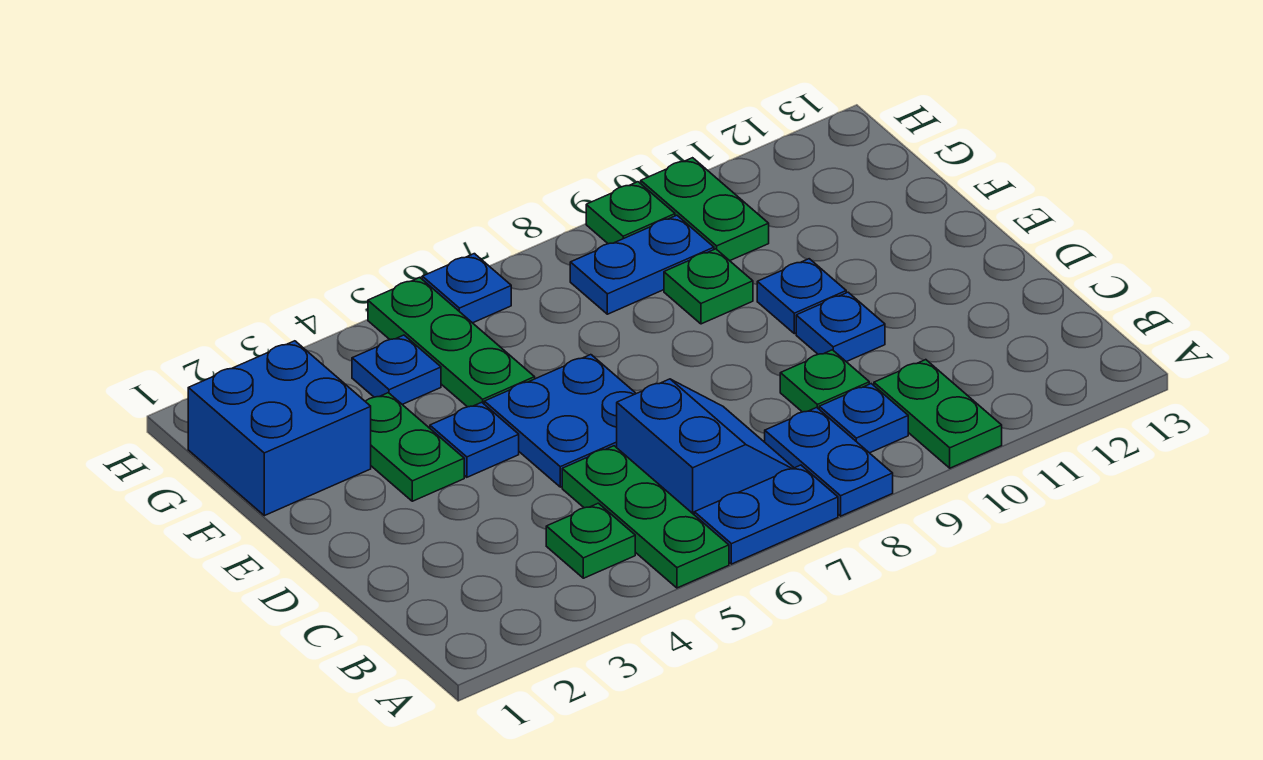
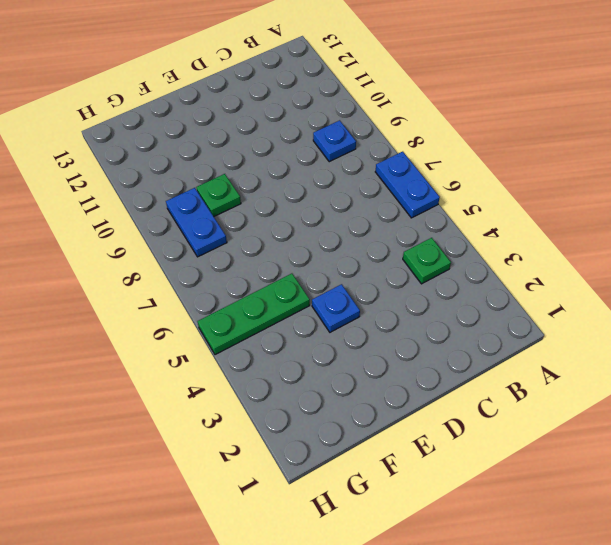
none -> green plate A5:C5 level 1
none -> blue plate A8:B8 level 1
none -> green plate A10:B10 level 1

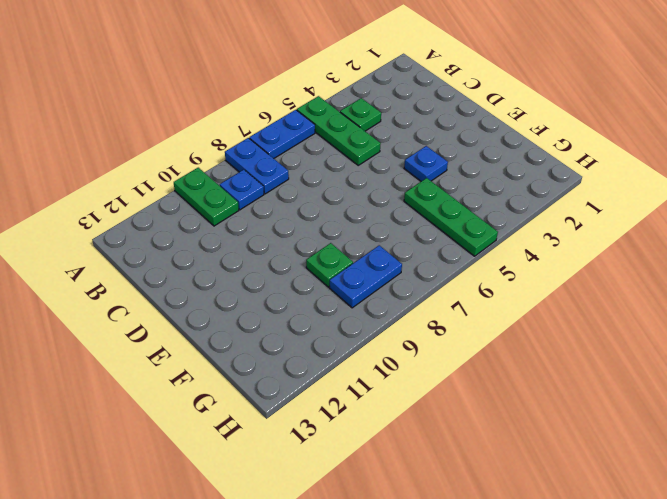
none -> blue slope B6:C7 level 1 top 6
none -> green plate C9 level 1
none -> blue plate D5:E6 level 1

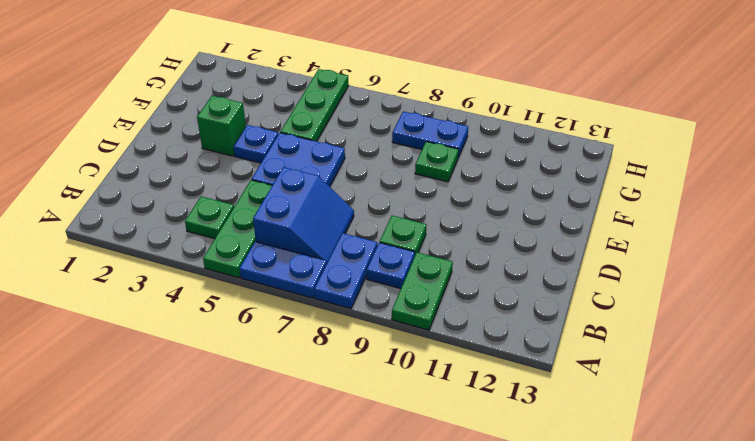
green brick E3 level 1 -> green plate E3:F3 level 1
none -> blue plate D10 level 1
none -> blue plate E10 level 1
none -> blue brick F1:G2 level 1

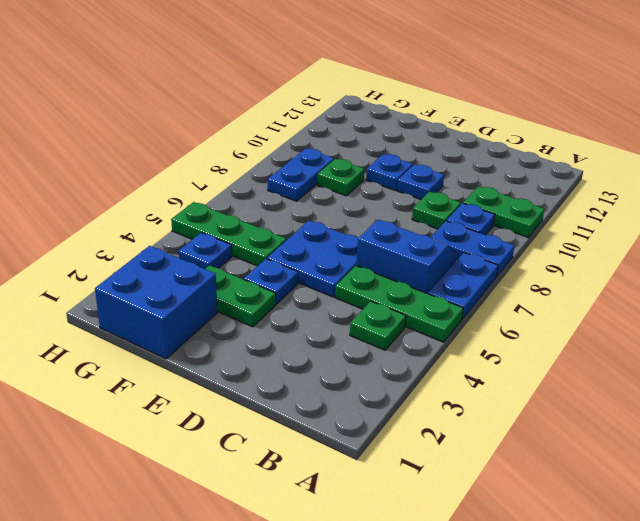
none -> green plate G10:H10 level 1
none -> blue plate H6 level 1
none -> green plate H9 level 1

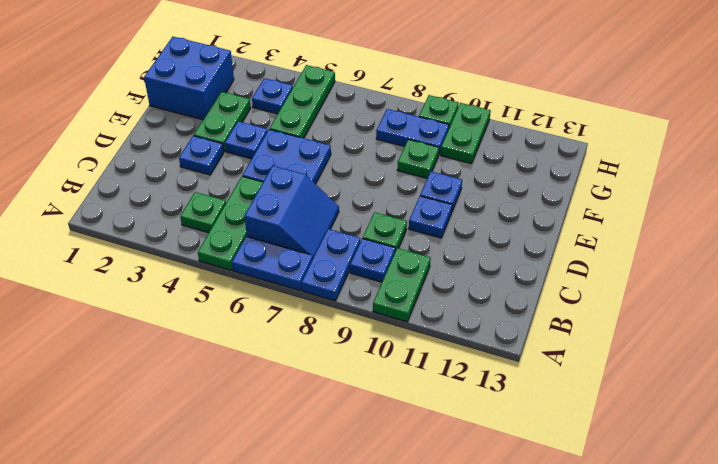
blue plate D3 level 1 -> blue plate H6 level 1

